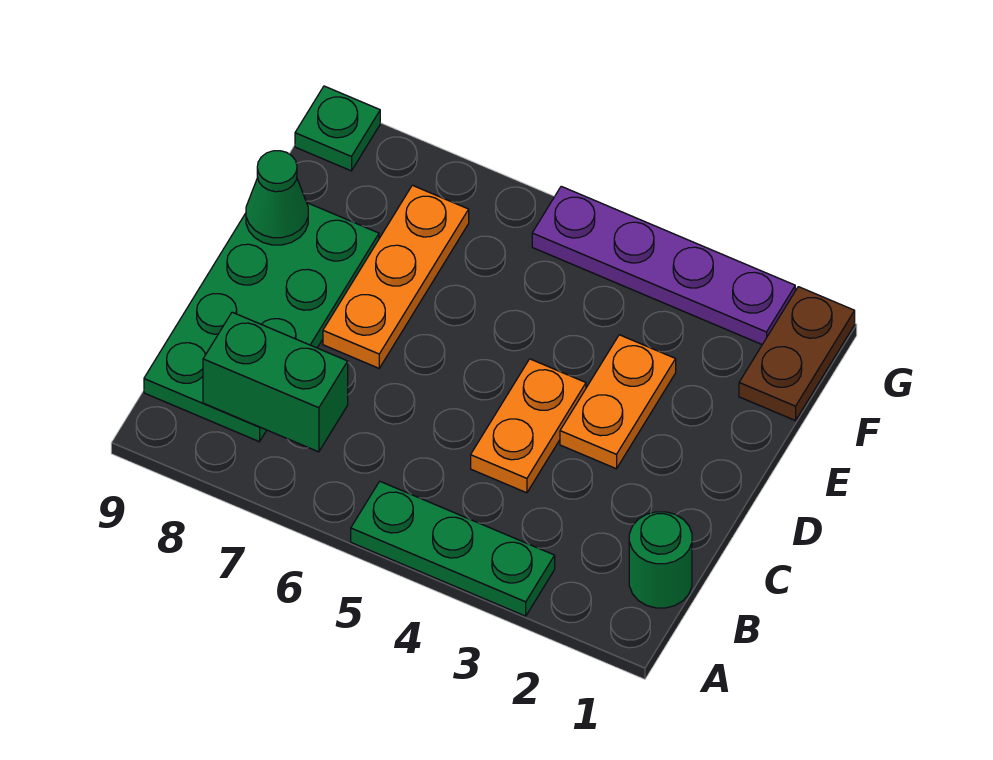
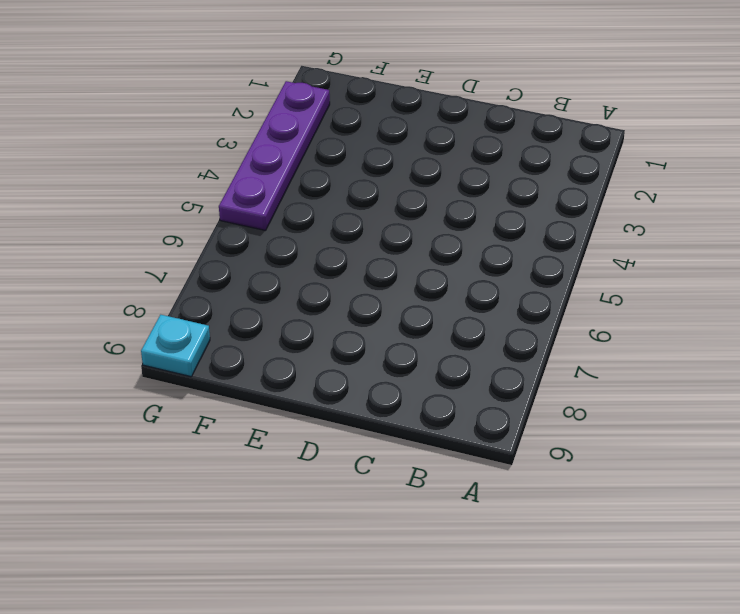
cyan plate G9 level 1 -> green plate G9 level 1
none -> green plate A3:A5 level 1
none -> green round brick B1 level 1

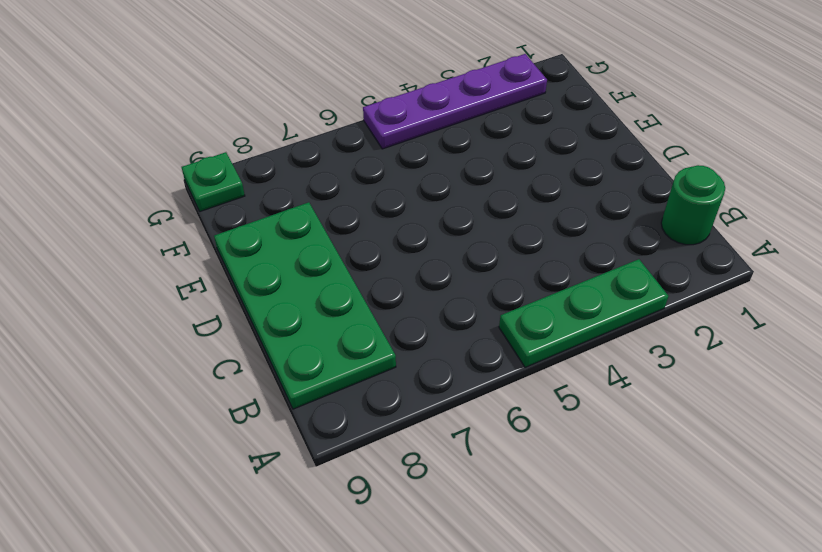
none -> orange plate C4:D4 level 1
none -> orange plate D3:E3 level 1

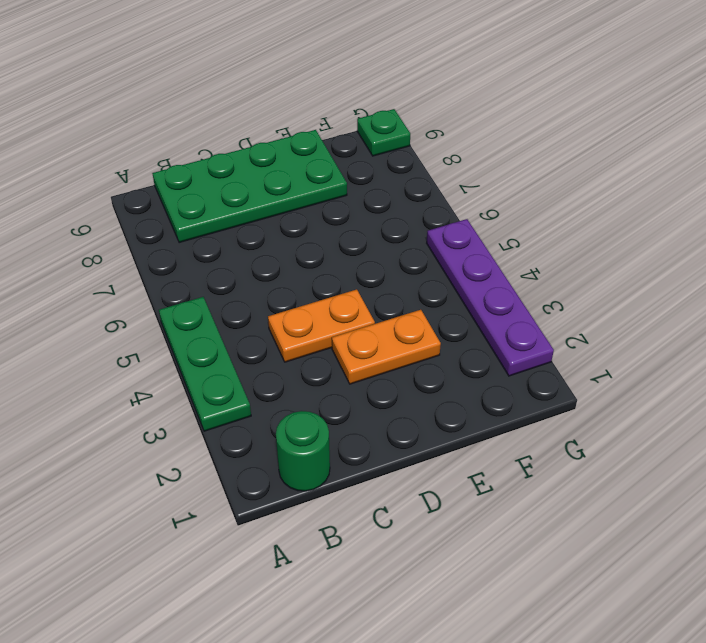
none -> orange plate D7:F7 level 1
none -> brown plate F1:G1 level 1

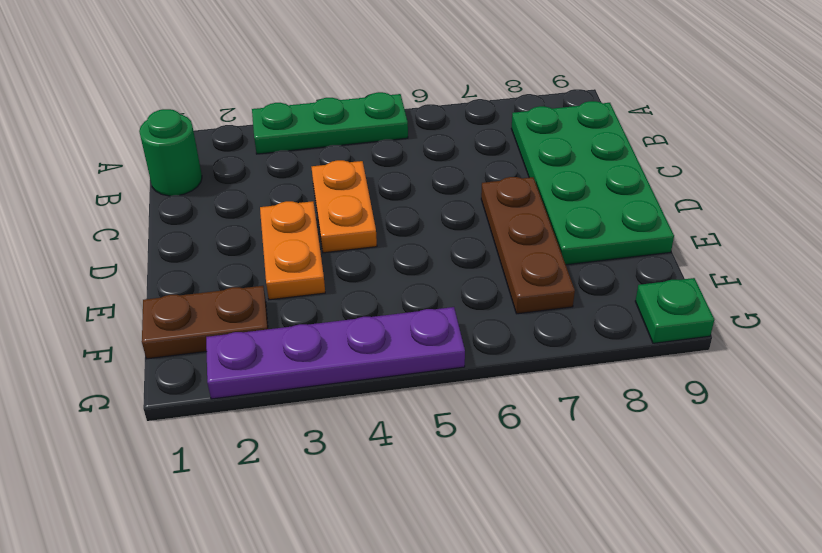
brown plate D7:F7 level 1 -> orange plate D7:F7 level 1
brown plate F1:F2 level 1 -> brown plate F1:G1 level 1
none -> green brick B7:B8 level 2
none -> green cone E9 level 2

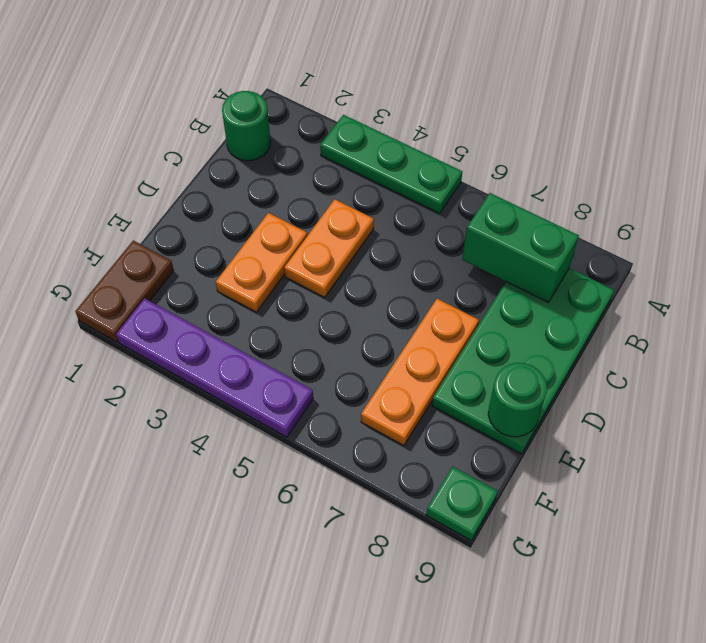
green round brick E9 level 2 -> green cone E9 level 2

